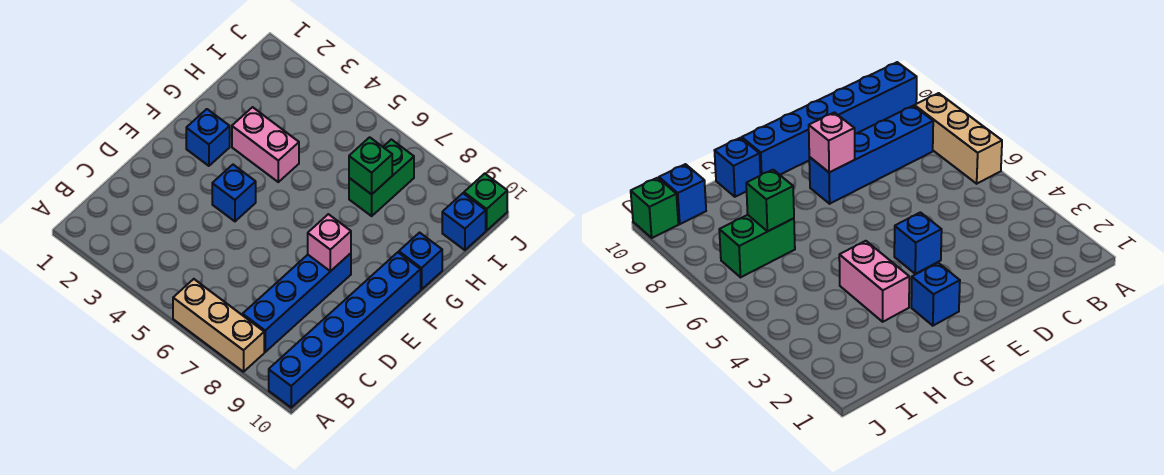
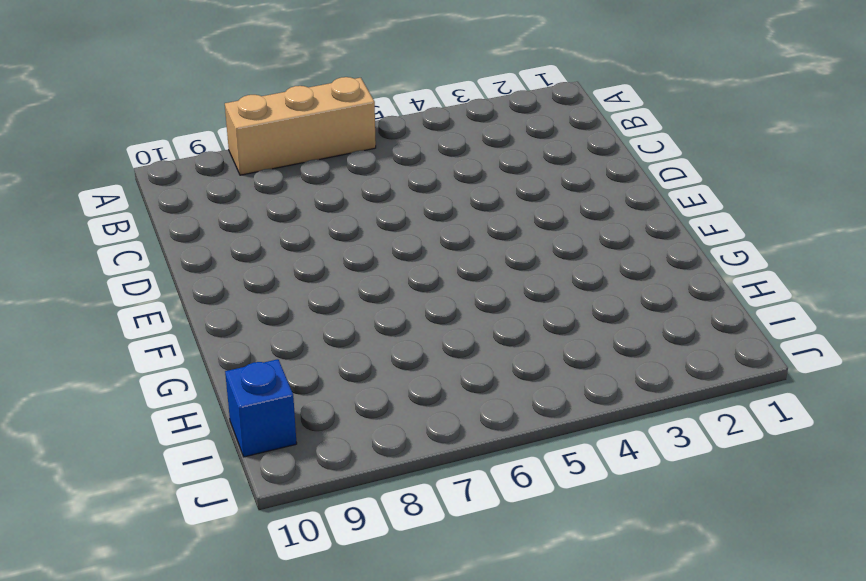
none -> blue brick A10:F10 level 1
none -> blue brick B8:E8 level 1
none -> blue brick E4 level 1

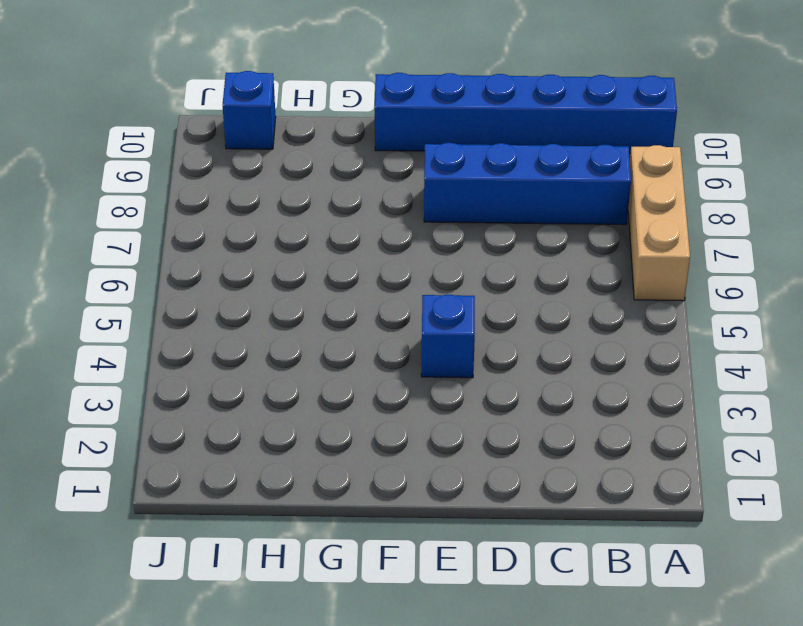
none -> blue brick F2 level 1
none -> pink brick G3:G4 level 1
none -> blue brick G10 level 1

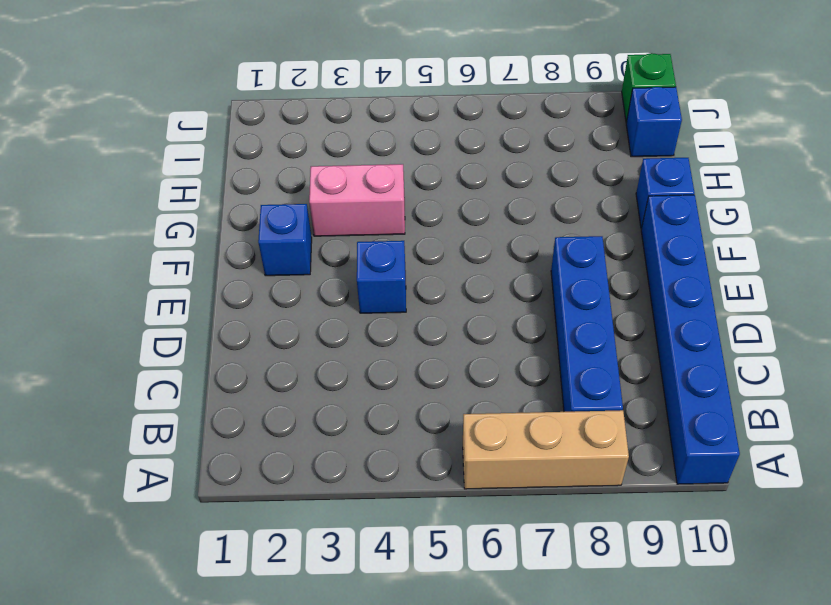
none -> green brick H7:I7 level 1
none -> pink brick E8 level 2
none -> green brick H7 level 2

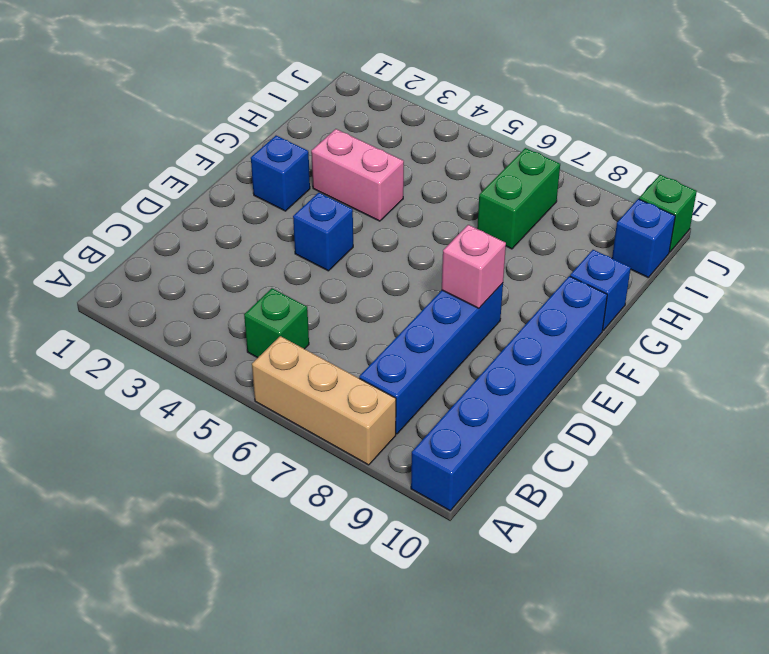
green brick B5 level 1 -> green brick H7 level 2

